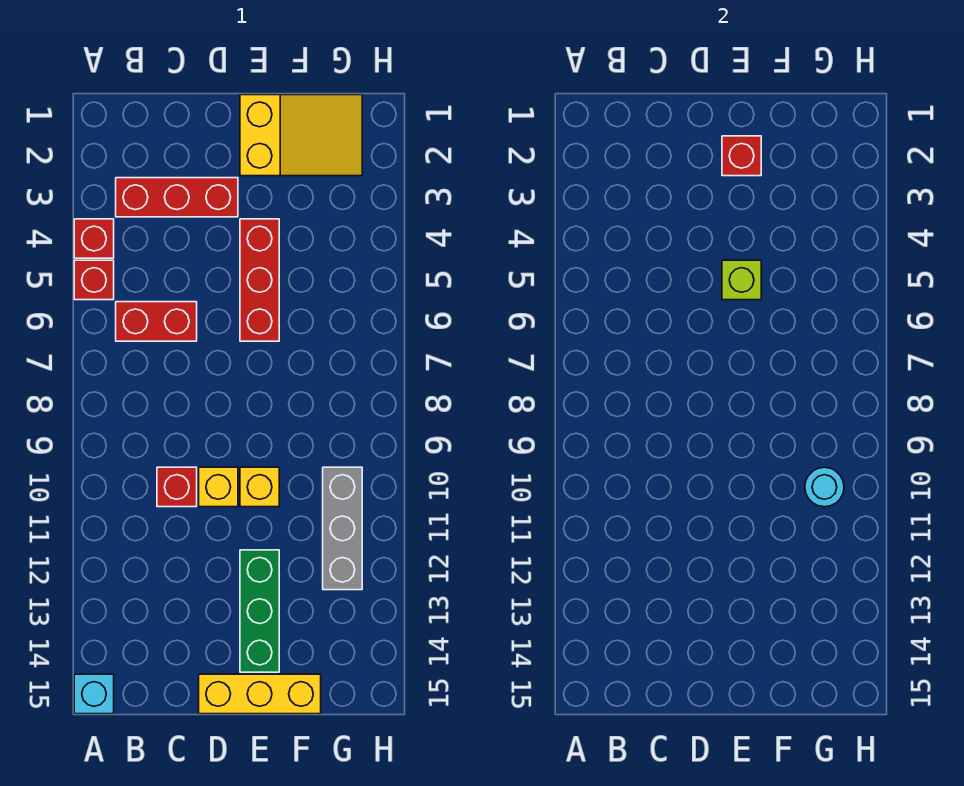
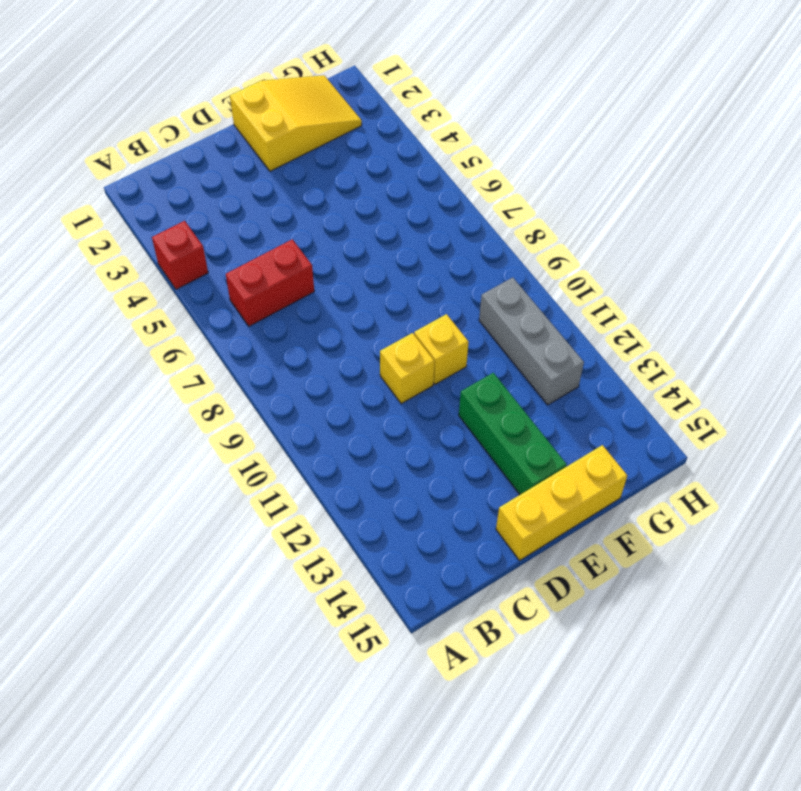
none -> red brick A5 level 1
none -> cyan brick A15 level 1
none -> red brick B3:D3 level 1

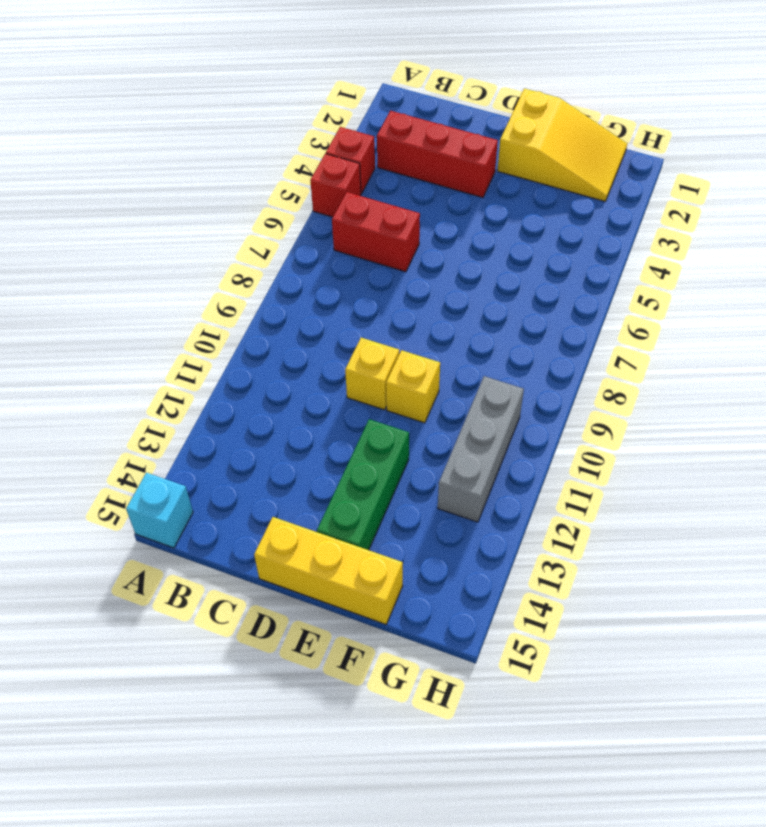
none -> red brick C10 level 1
none -> red brick E4:E6 level 1
none -> red brick E2 level 2

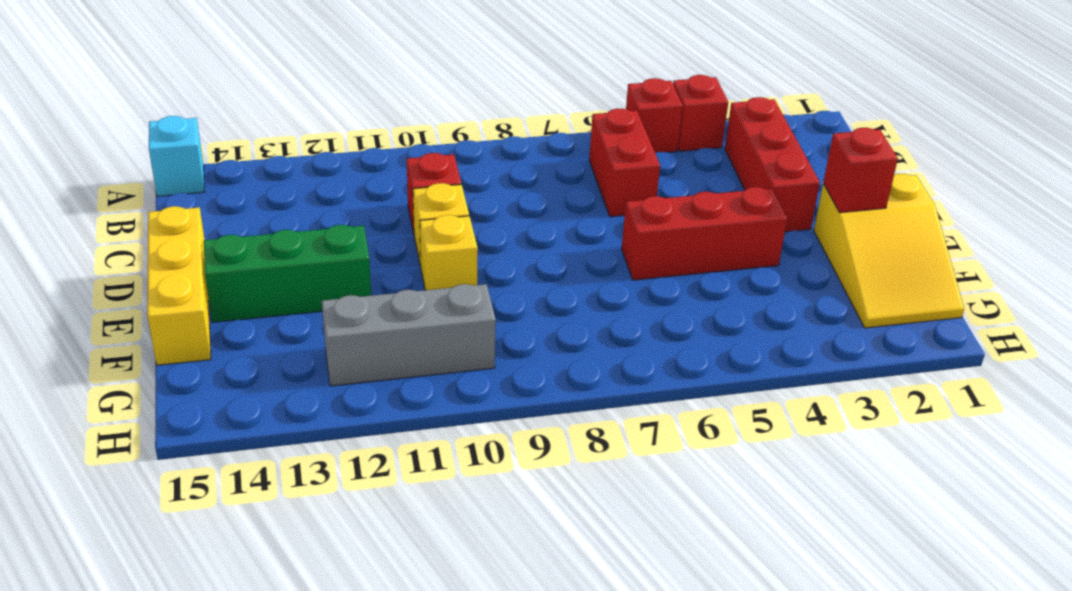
none -> lime brick E5 level 2
none -> cyan round brick G10 level 2

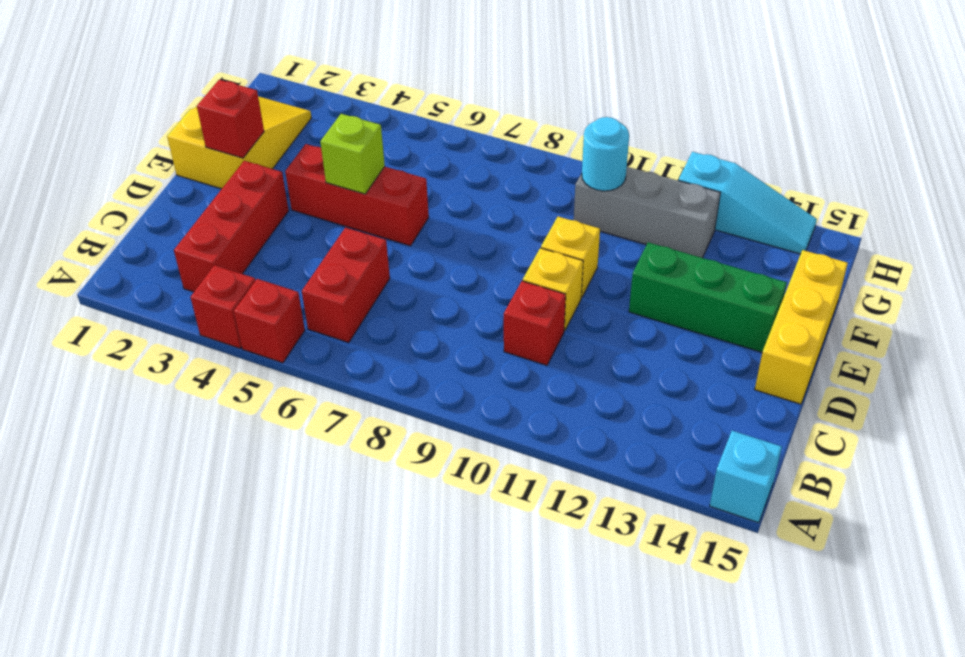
cyan slope H12:H14 level 1 top 12 -> none

